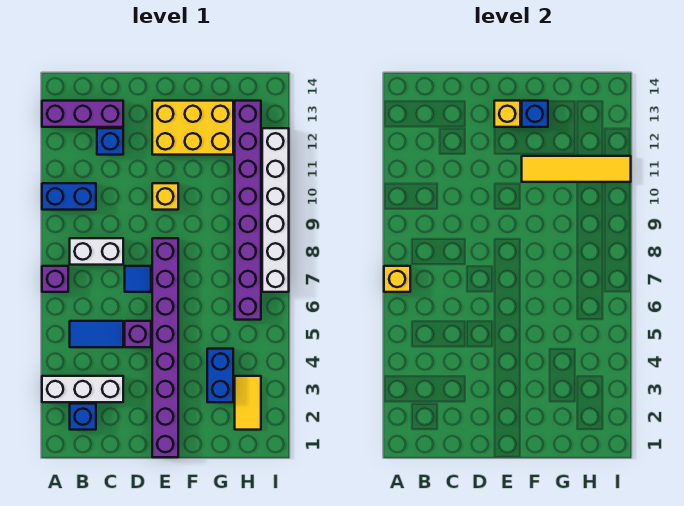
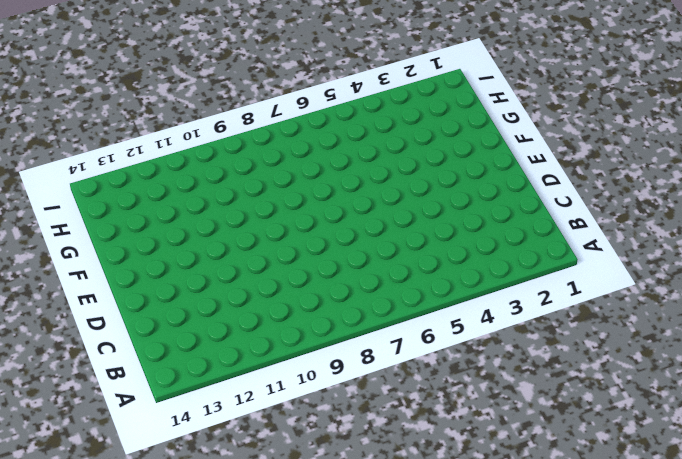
none -> white brick A3:C3 level 1
none -> purple brick A7 level 1
none -> blue brick A10:B10 level 1

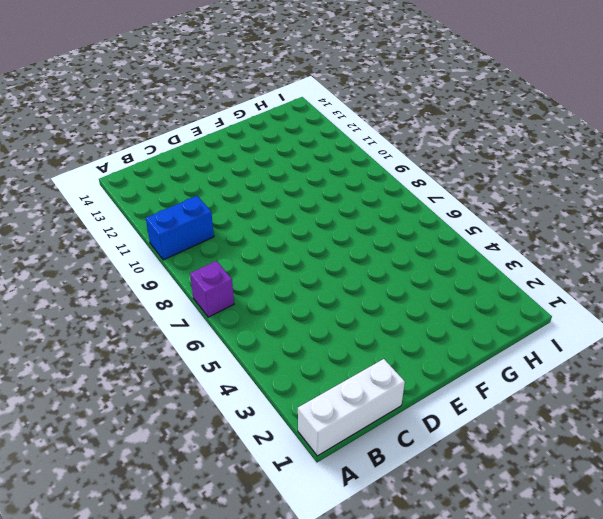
white brick A1:C1 level 1 -> white brick A3:C3 level 1
none -> purple brick A13:C13 level 1
none -> blue brick B2 level 1
none -> blue tile B5:C5 level 1

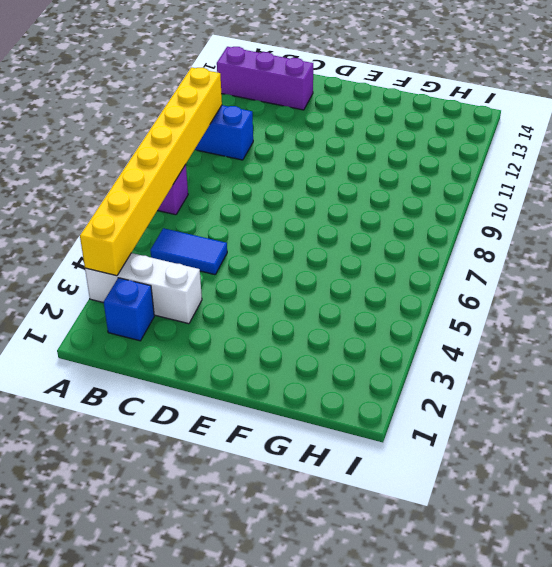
yellow brick A3:A10 level 2 -> yellow brick A7 level 2
none -> white brick B8:C8 level 1
none -> blue brick C12 level 1
none -> purple brick D5 level 1

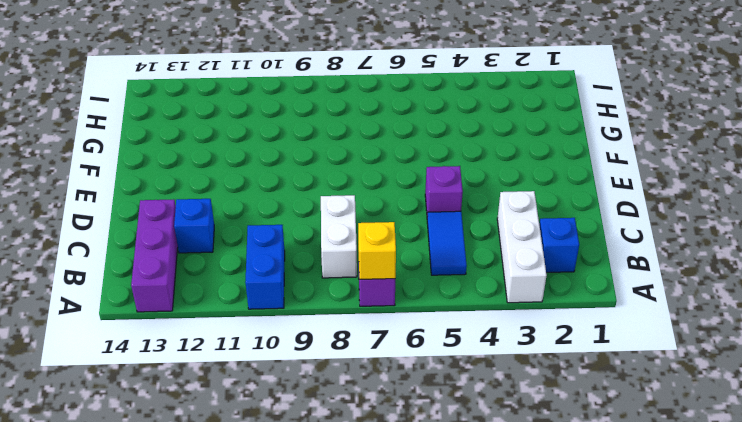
none -> blue tile D7 level 1
none -> purple brick E1:E8 level 1
none -> yellow brick E10 level 1

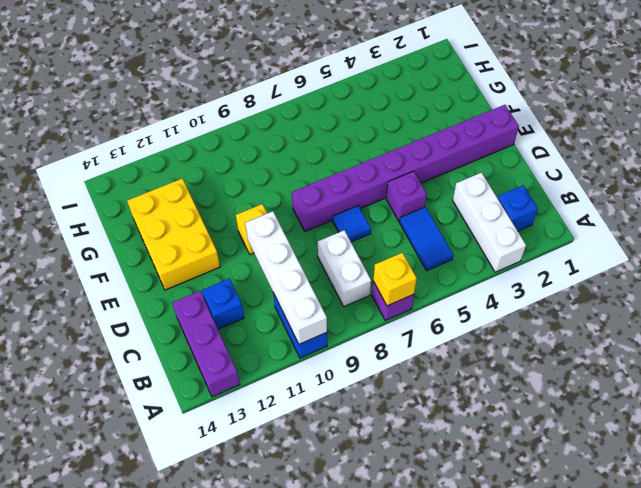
white brick A10:D10 level 2 -> none
none -> blue brick G3:G4 level 1
none -> yellow tile H2:H3 level 1
none -> purple brick H6:H13 level 1

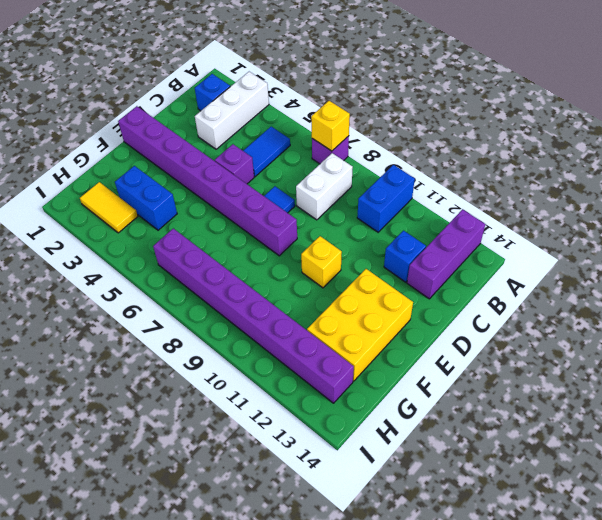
none -> white brick I7:I12 level 1
none -> yellow brick E13 level 2
none -> yellow tile F11:I11 level 2

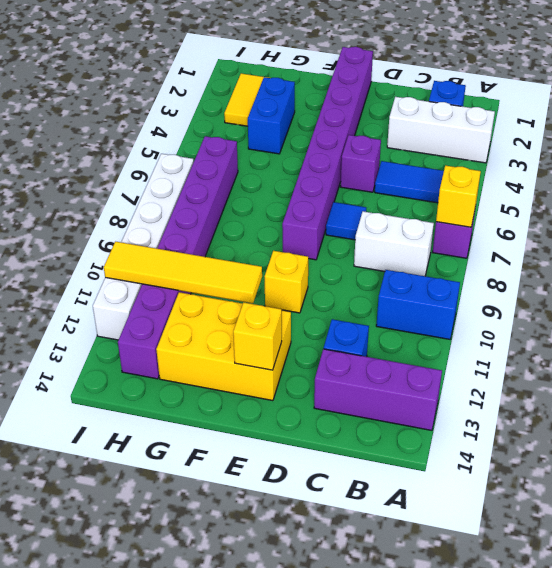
none -> blue brick F13 level 2

